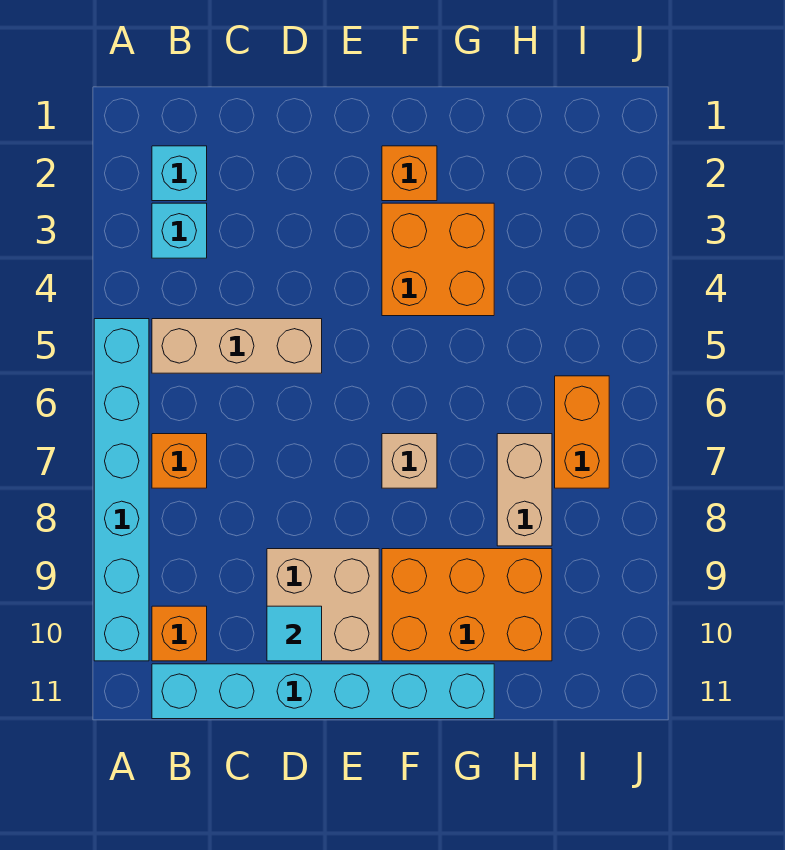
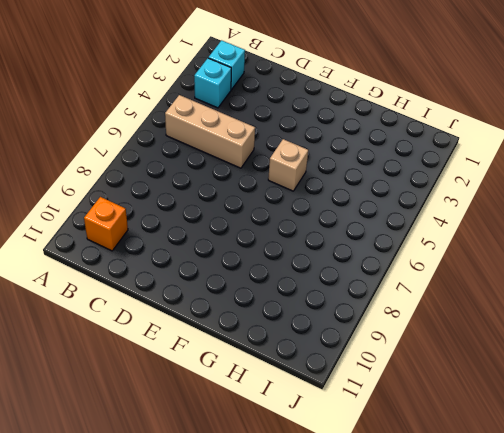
tan brick F5 level 1 -> tan brick F7 level 1
none -> cyan brick A5:A10 level 1
none -> orange brick B7 level 1
none -> cyan brick B11:G11 level 1

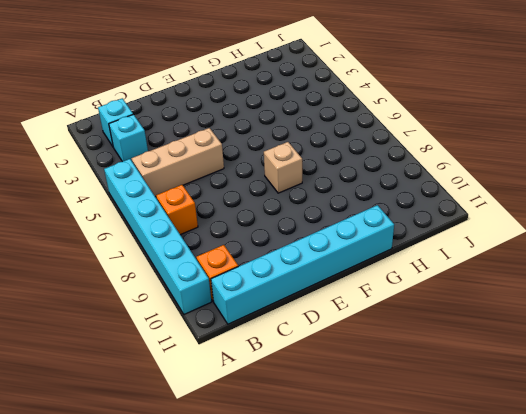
none -> tan brick D9:E10 level 1
none -> orange brick F2 level 1
none -> orange brick F3:G4 level 1

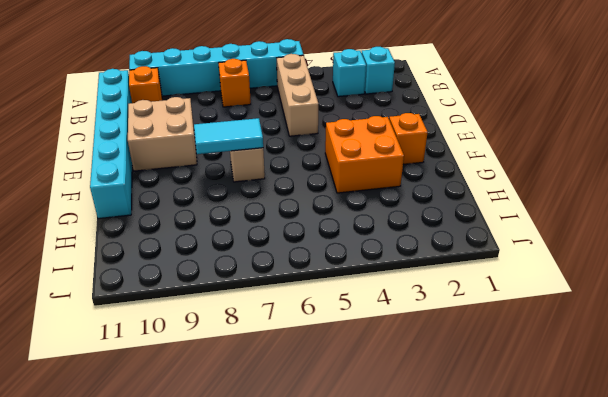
cyan tile F7:F8 level 2 -> none
none -> orange brick F9:H10 level 1
none -> tan brick H7:H8 level 1
none -> orange brick I6:I7 level 1

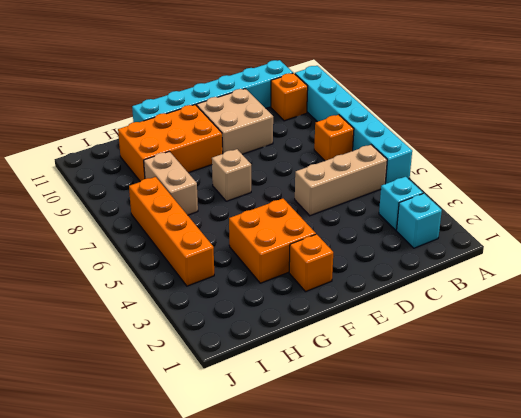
orange brick I4:I7 level 1 -> orange brick I6:I7 level 1
none -> cyan tile D10 level 2

